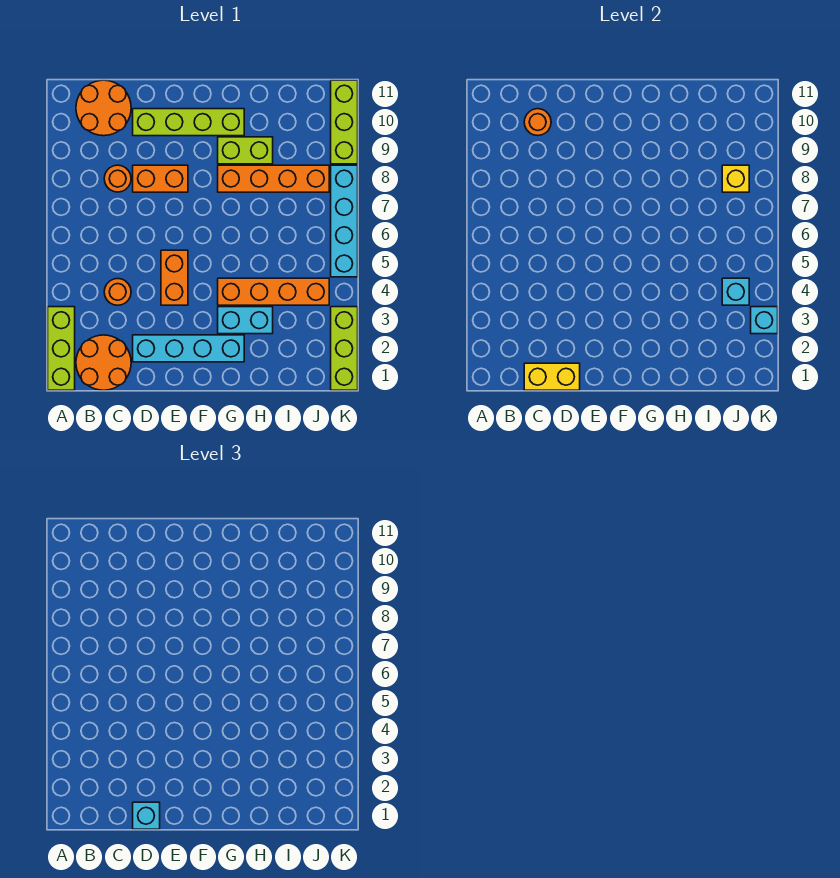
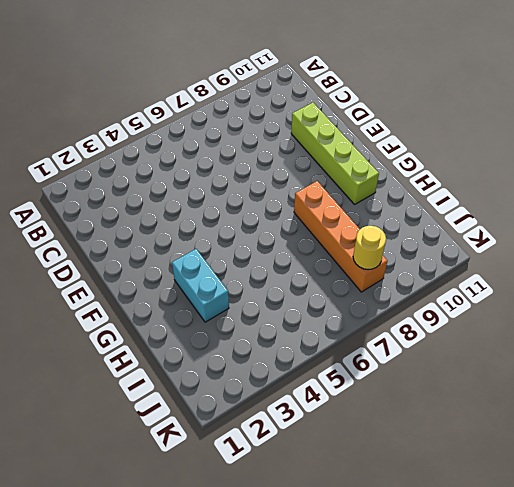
yellow round brick J8 level 2 -> yellow brick J8 level 2
none -> lime brick A1:A3 level 1
none -> orange round brick B1:C2 level 1
none -> orange round brick B10:C11 level 1

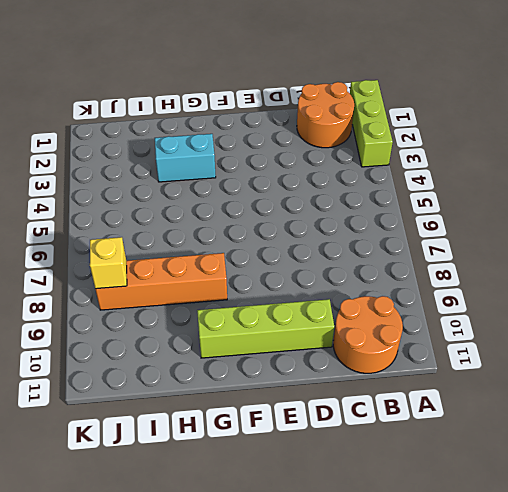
none -> orange round brick C4 level 1
none -> orange round brick C8 level 1
none -> cyan brick D2:G2 level 1

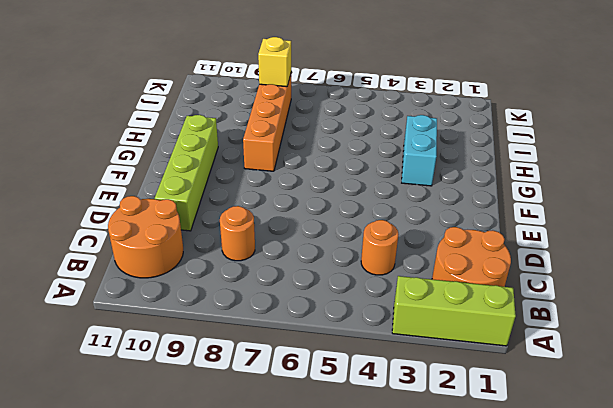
none -> cyan brick D2:G2 level 1
none -> orange brick D8:E8 level 1
none -> orange brick E4:E5 level 1

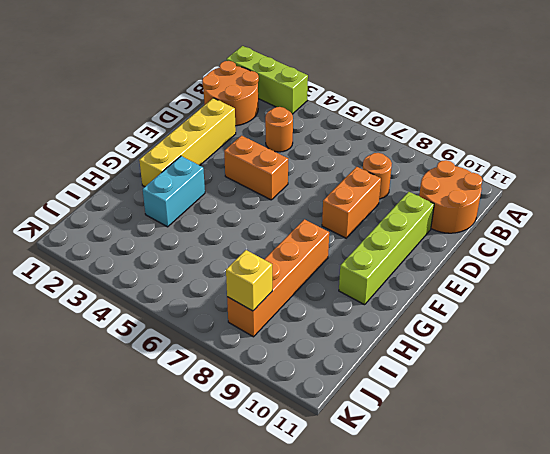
yellow brick D2:G2 level 1 -> cyan brick D2:G2 level 1
none -> orange brick G4:J4 level 1
none -> lime brick G9:H9 level 1
none -> lime brick K1:K3 level 1

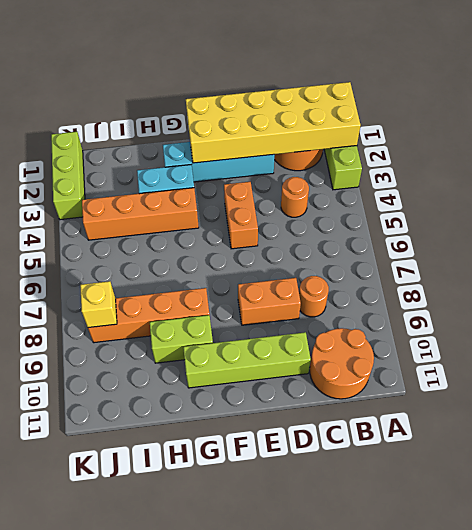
yellow brick A1:F2 level 2 -> yellow brick C1:D1 level 2
none -> cyan brick K5:K8 level 1
none -> lime brick K9:K11 level 1
none -> orange round brick C10 level 2

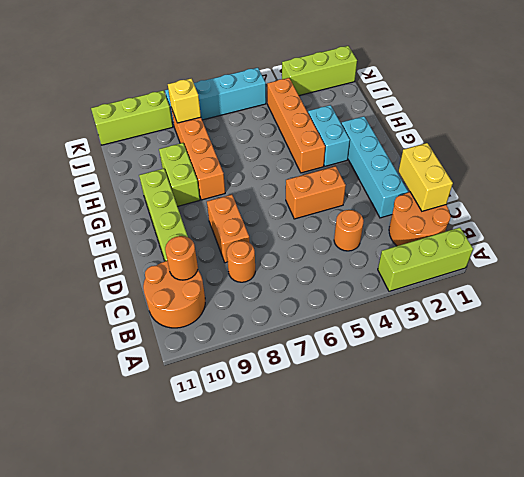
none -> cyan brick J4 level 2
none -> cyan brick K3 level 2
none -> cyan brick D1 level 3

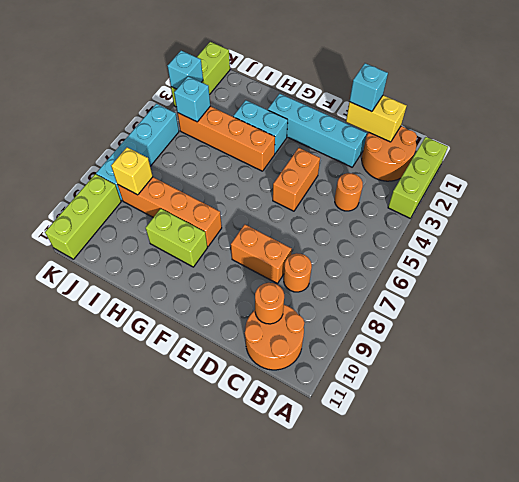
none -> lime brick D10:G10 level 1

